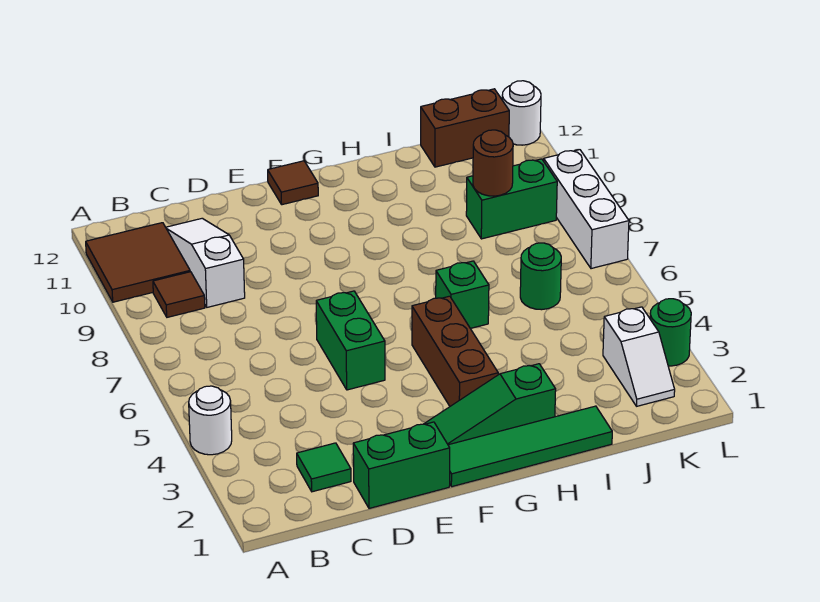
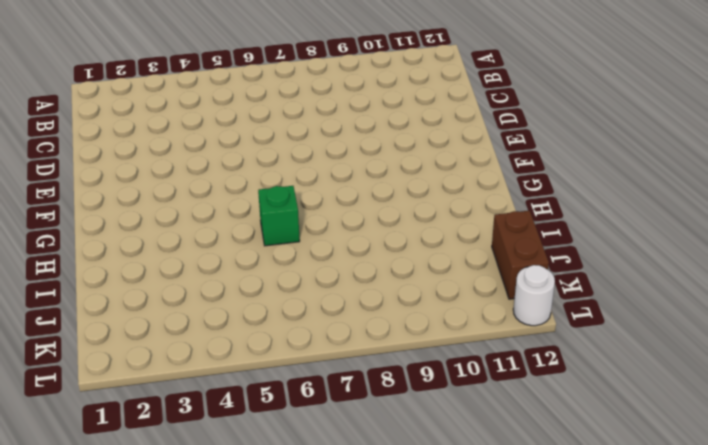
none -> white round brick A4 level 1
none -> brown tile A10:B11 level 1
none -> brown tile B9 level 1

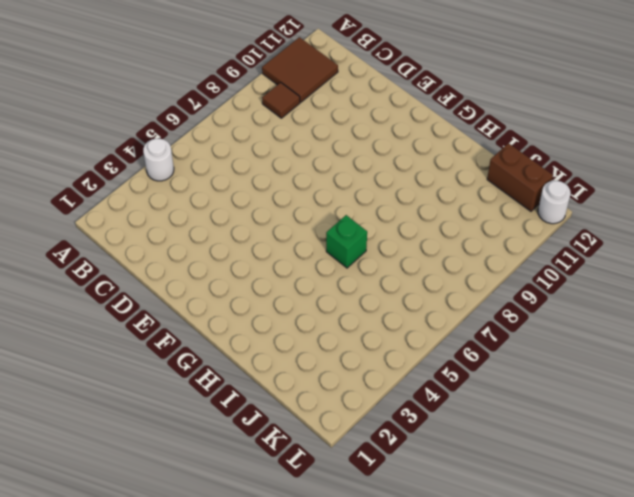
none -> green tile C2 level 1
none -> white slope C9:C11 level 1 top 9
none -> green brick D1:E1 level 1

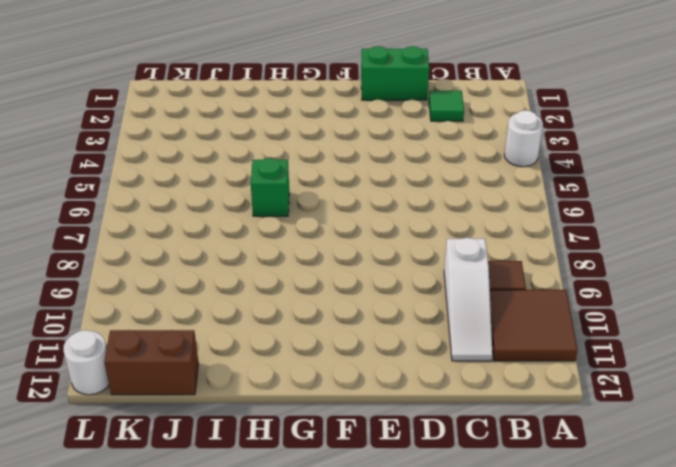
none -> green brick E5:E6 level 1
none -> green tile F1:I1 level 1
none -> green slope F2:H2 level 1 top H

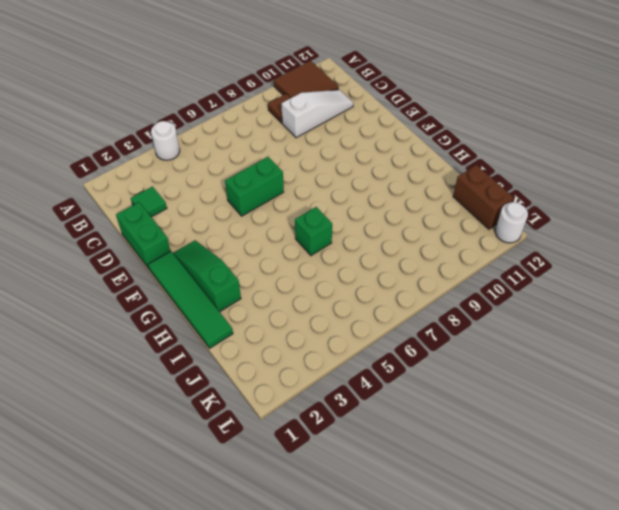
none -> brown tile F12 level 1
none -> brown brick G3:G5 level 1
none -> green round brick J6 level 1

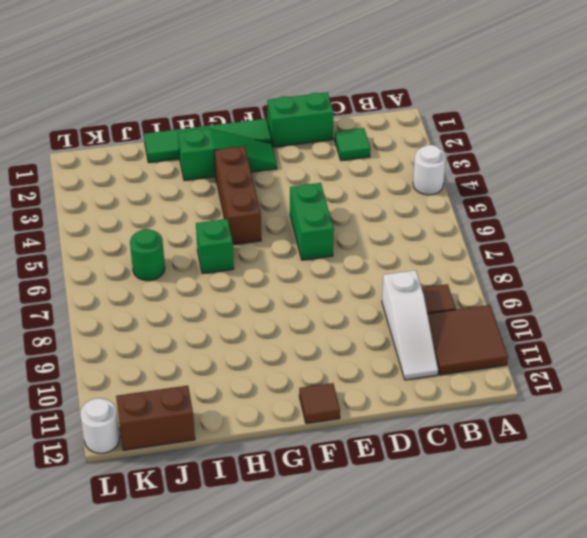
none -> green brick J9:K9 level 1
none -> white slope K2:K3 level 1 top 3
none -> green round brick L3 level 1

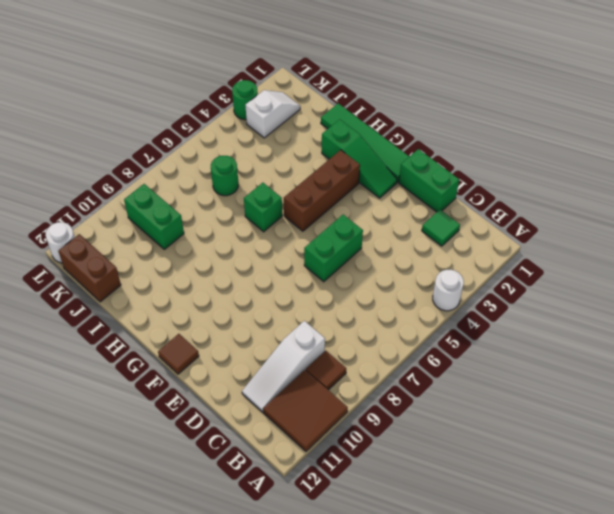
none -> white brick L7:L9 level 1
none -> brown round brick J9 level 2

